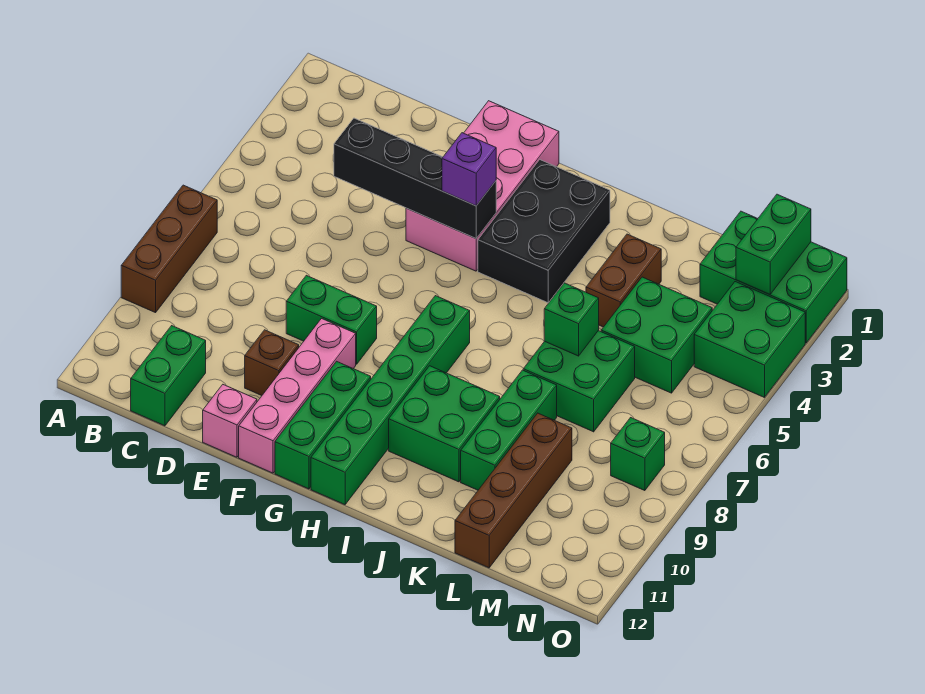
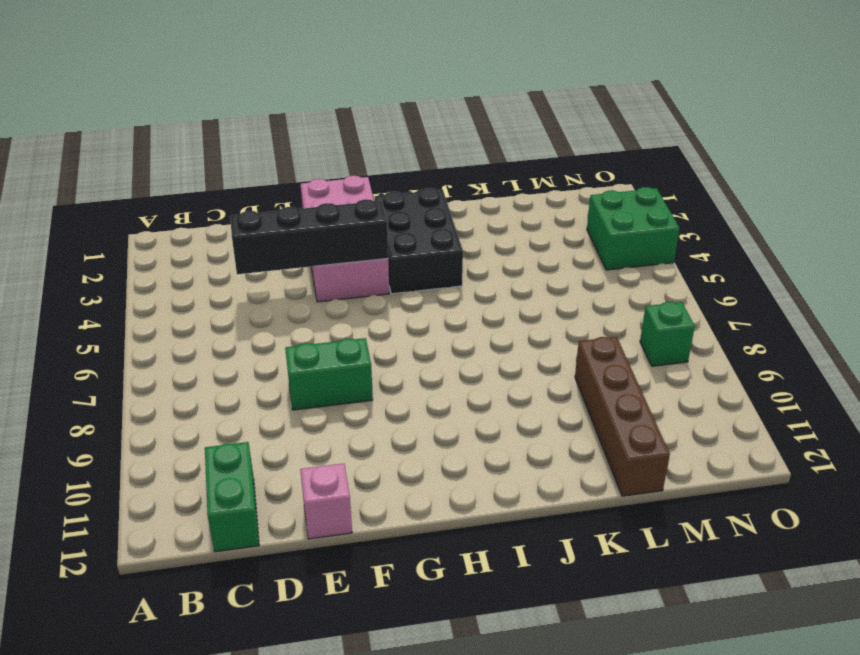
none -> brown brick A7:A9 level 1
none -> brown brick E10 level 1
none -> pink brick F9:F12 level 1

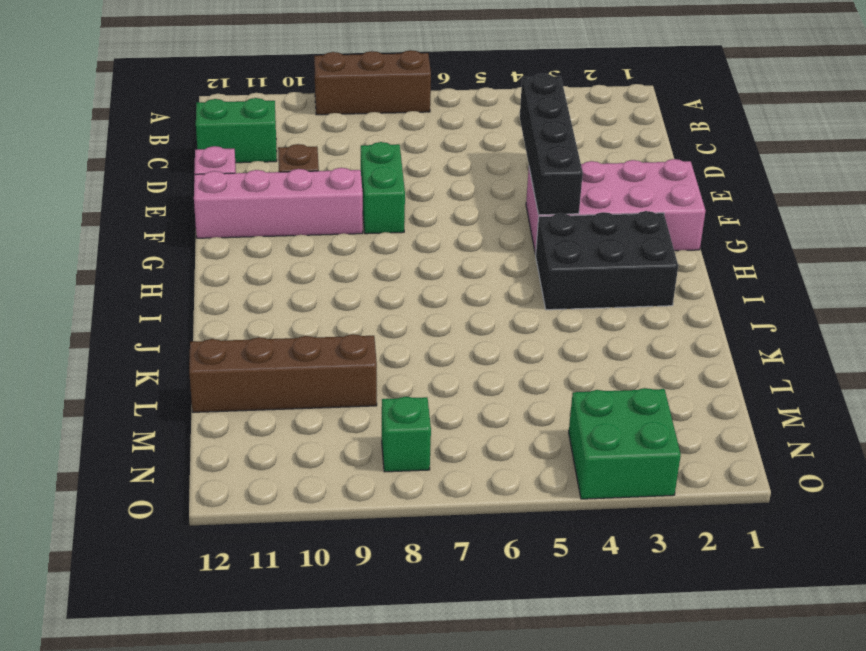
none -> green brick G10:G12 level 1
none -> green brick H7:H12 level 1
none -> green brick I9:J10 level 1

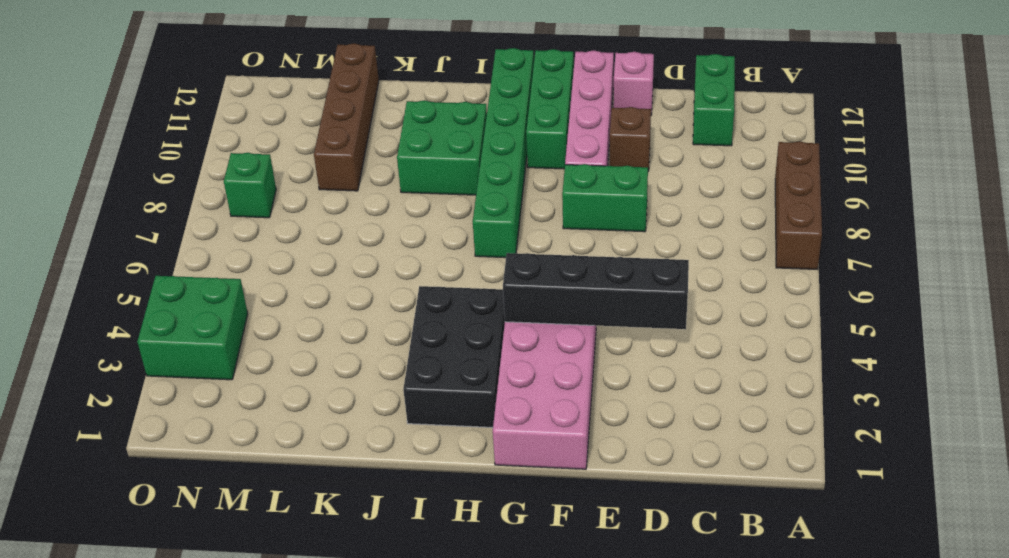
none -> brown brick K3:K4 level 1
none -> green brick K6:L7 level 1
none -> green brick K8:K10 level 1

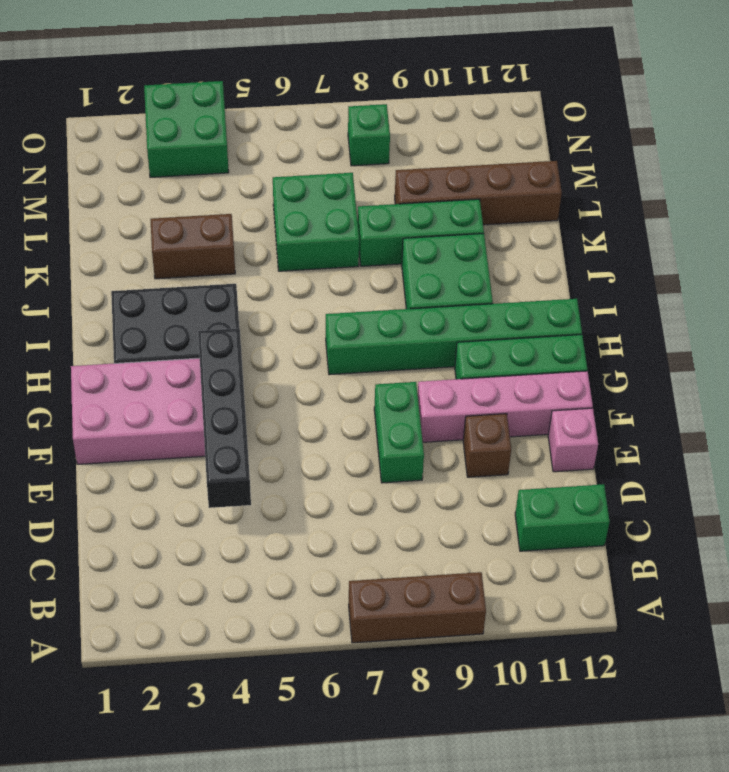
none -> green brick L4:M5 level 1
none -> green brick M1:O2 level 1
none -> green brick K6 level 2

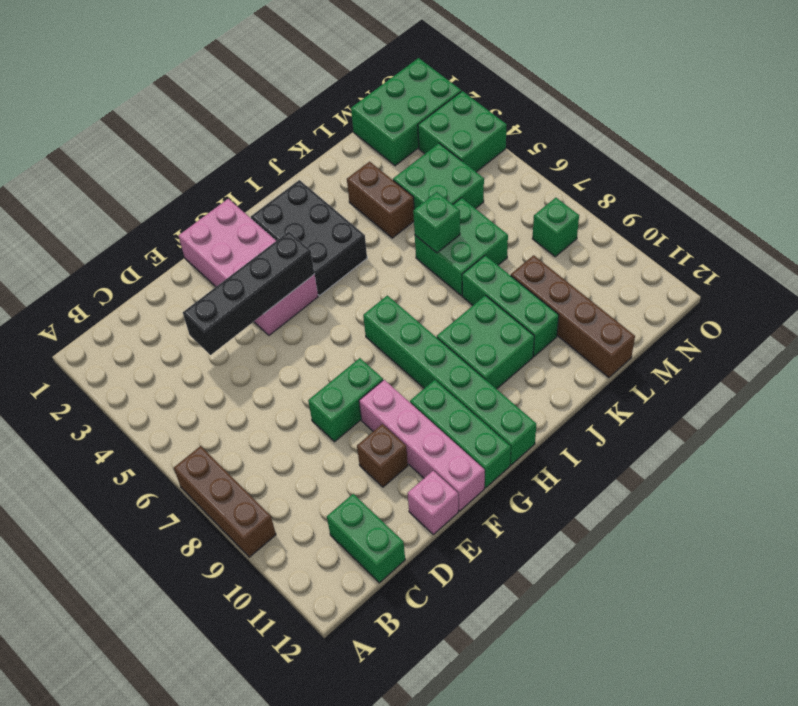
none -> green brick N1:N2 level 2
none -> purple brick G4 level 3

